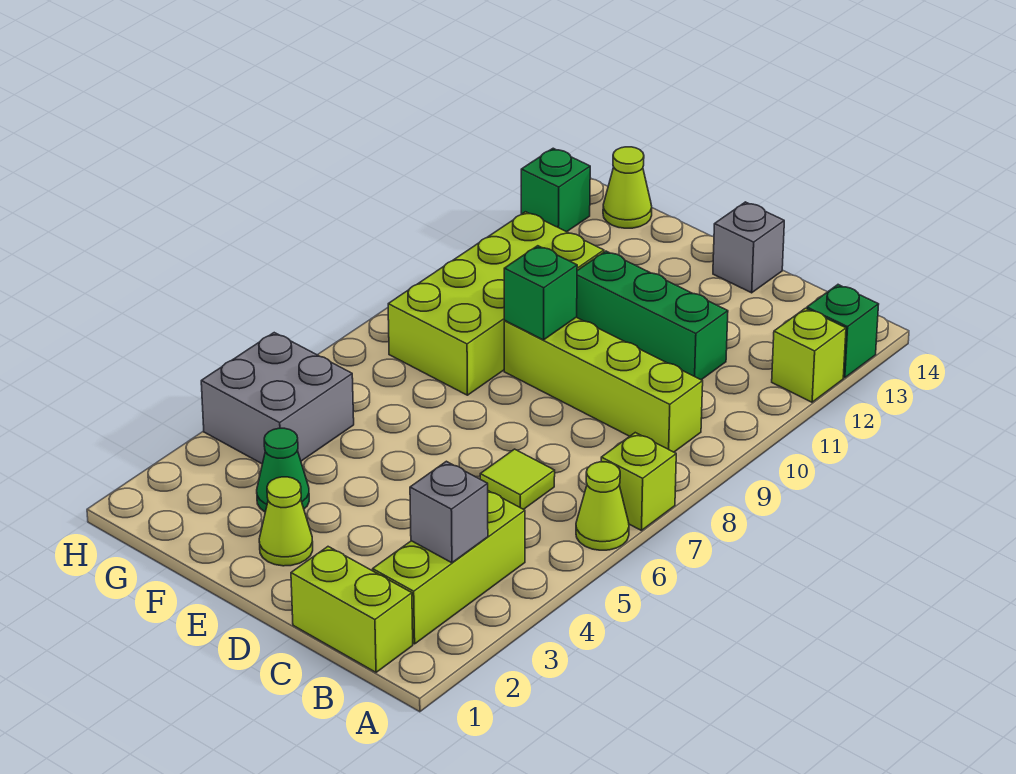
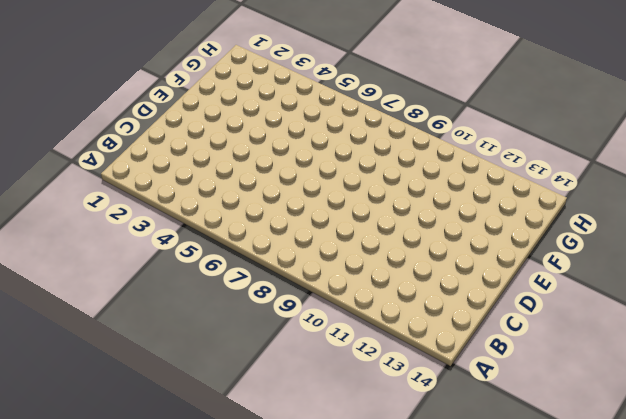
none -> lime cone A6 level 1
none -> lime brick A7 level 1
none -> lime brick A12 level 1

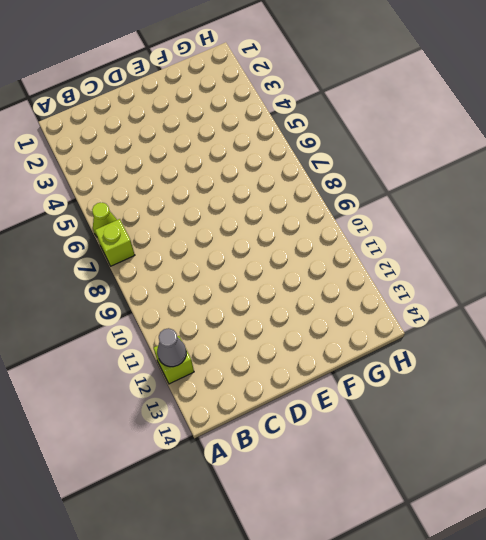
grey cone A12 level 2 -> none
none -> green brick A13 level 1
none -> lime brick B1:C1 level 1
none -> lime brick B2:B4 level 1

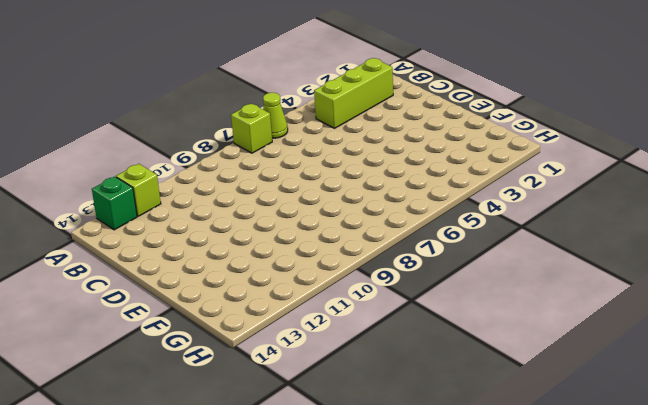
none -> lime brick B1:C1 level 1
none -> lime brick B9:E9 level 1
none -> lime tile C6 level 1

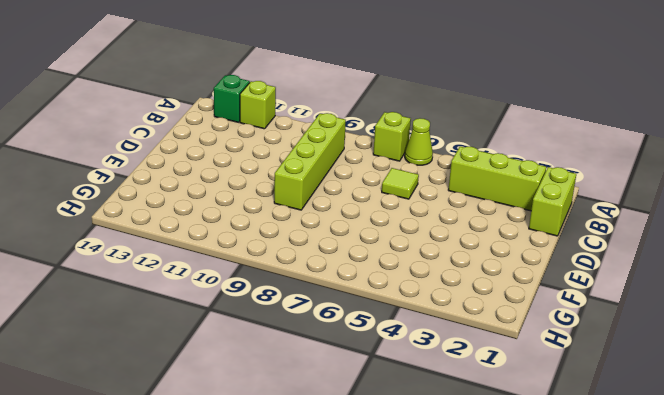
none -> green brick C11:E11 level 1
none -> grey brick D14 level 1
none -> lime cone E2 level 1

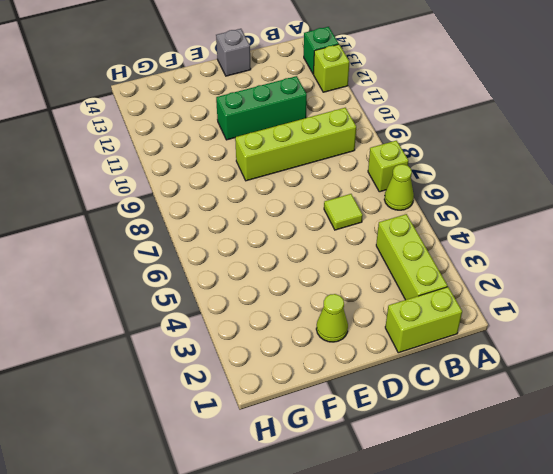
none -> green cone F3 level 1
none -> lime brick F8:G11 level 1
none -> grey brick G4:H5 level 1

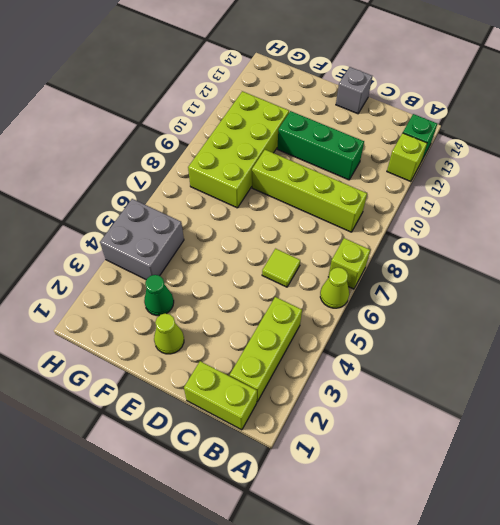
none -> lime cone G14 level 1
none -> green brick H13 level 1
none -> grey brick B3 level 2

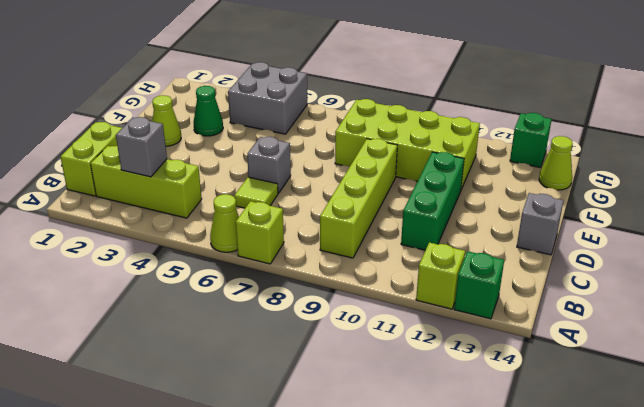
grey brick D6 level 1 -> none
none -> green brick E9 level 2

